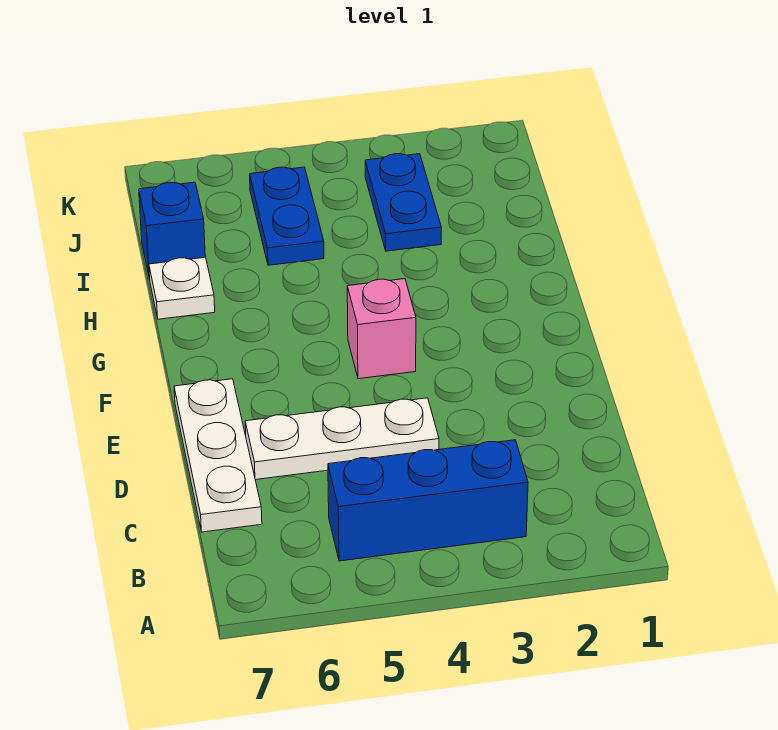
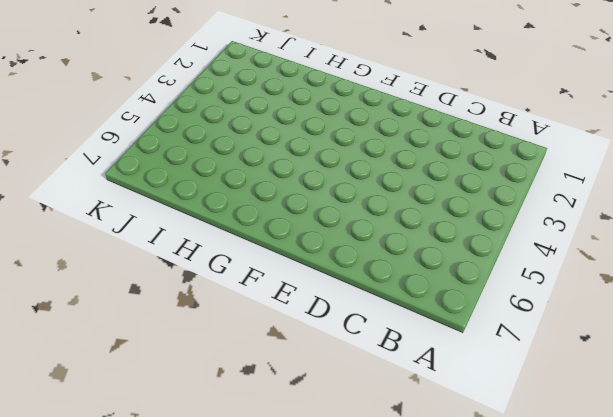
none -> blue brick B3:B5 level 1
none -> white plate C7:E7 level 1

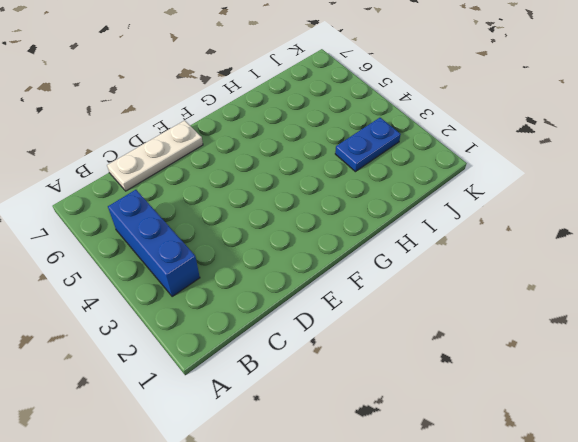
none -> white plate D4:D6 level 1
none -> pink brick F4 level 1

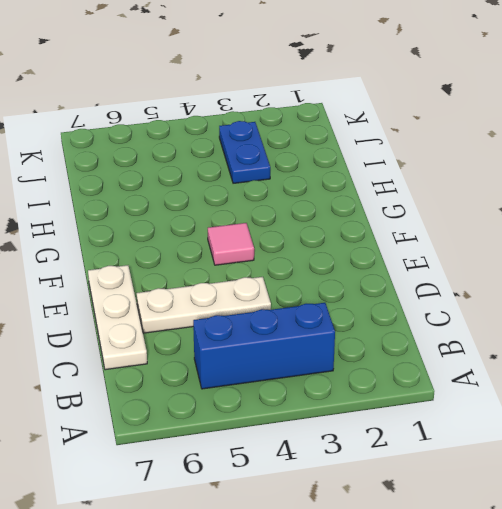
pink tile F4 level 1 -> pink brick F4 level 1
none -> white plate H7 level 1
none -> blue plate I5:J5 level 1

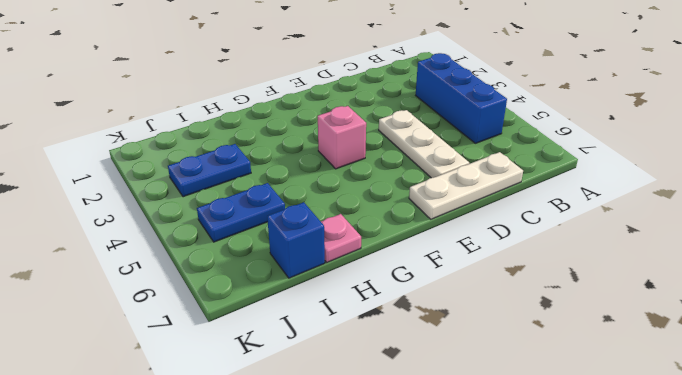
pink plate H7 level 1 -> white plate H7 level 1

